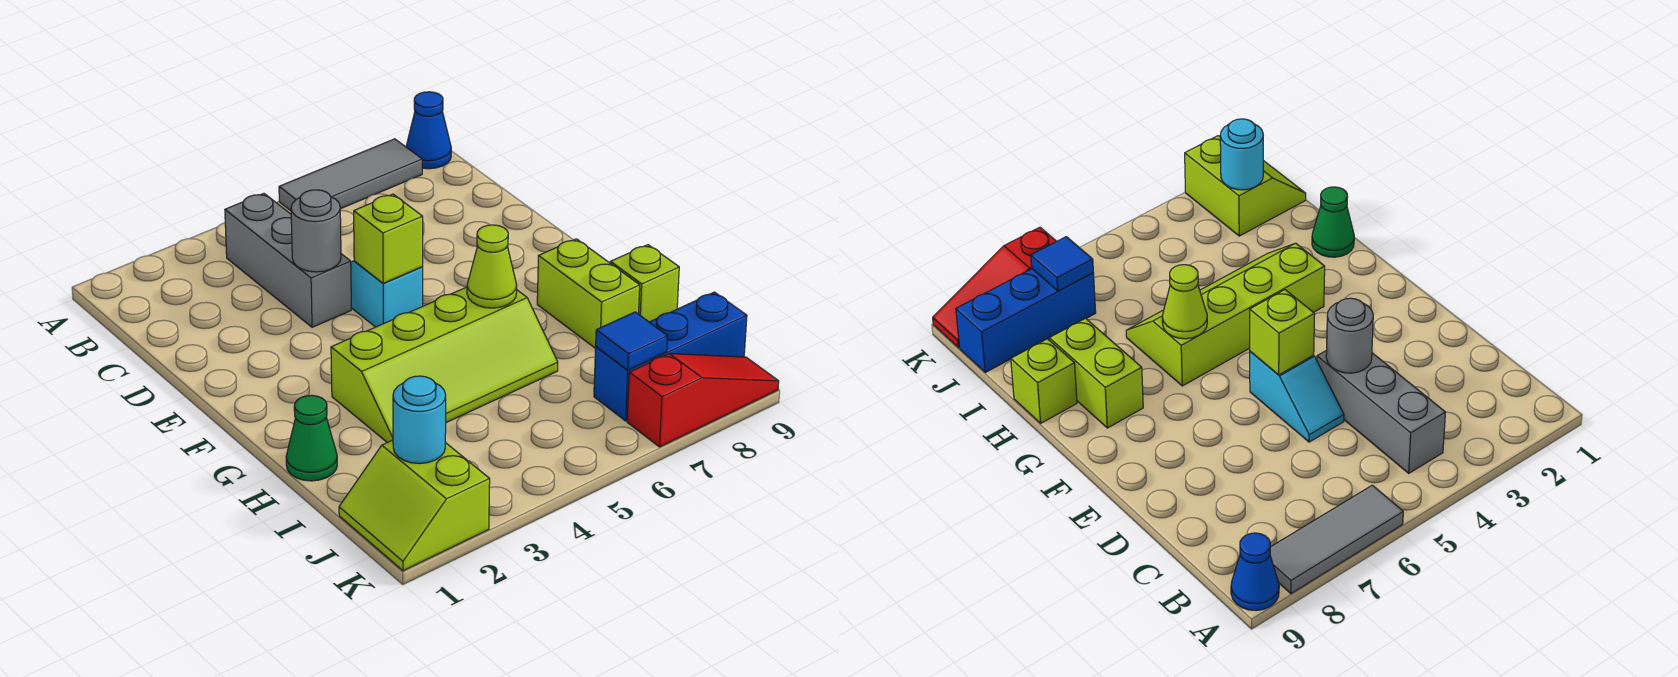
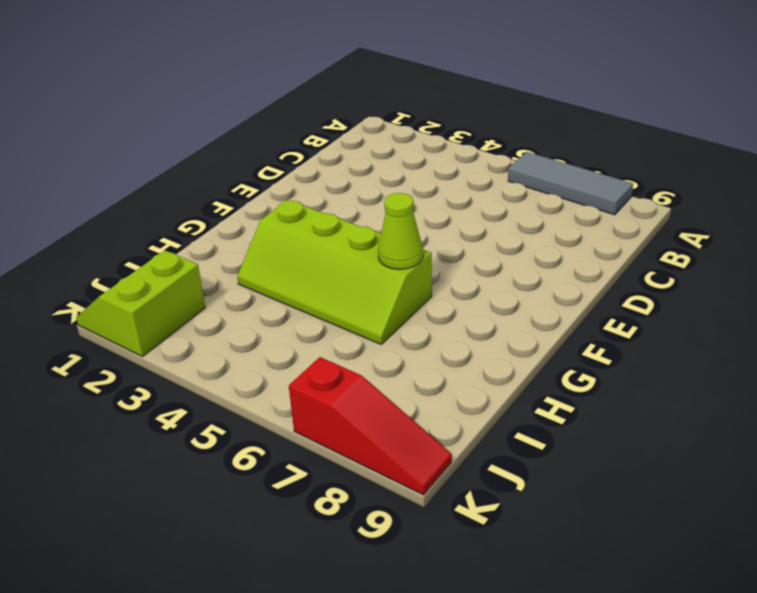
none -> blue cone A9 level 1
none -> grey brick B4:D4 level 1
none -> cyan slope D5:E5 level 1 top E

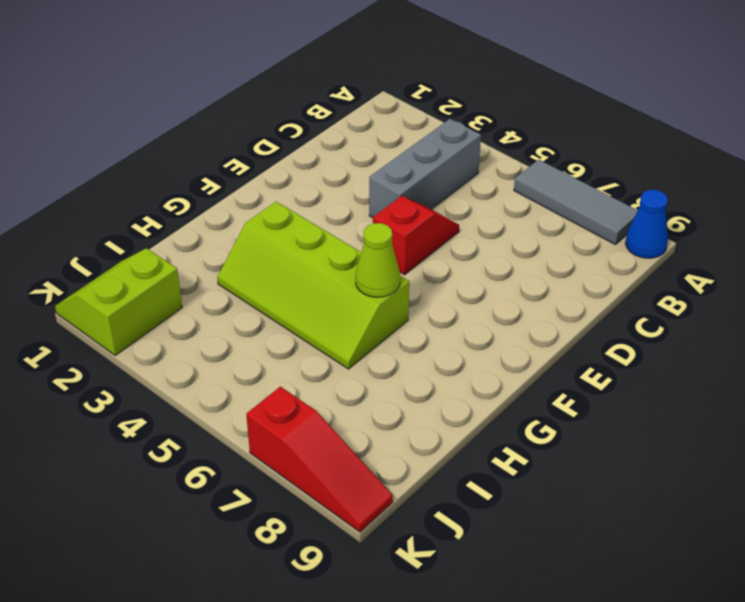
red slope D5:E5 level 1 top E -> cyan slope D5:E5 level 1 top E
none -> lime brick G8:H8 level 1
none -> green cone H1 level 1
none -> lime brick H9 level 1

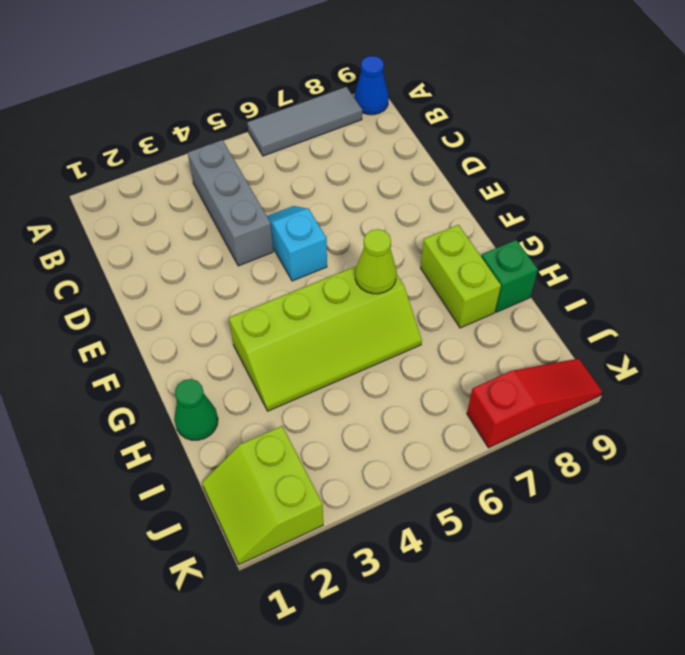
green brick H9 level 1 -> lime brick H9 level 1
none -> blue brick J7:J9 level 1
none -> grey round brick D4 level 2
none -> lime brick E5 level 2

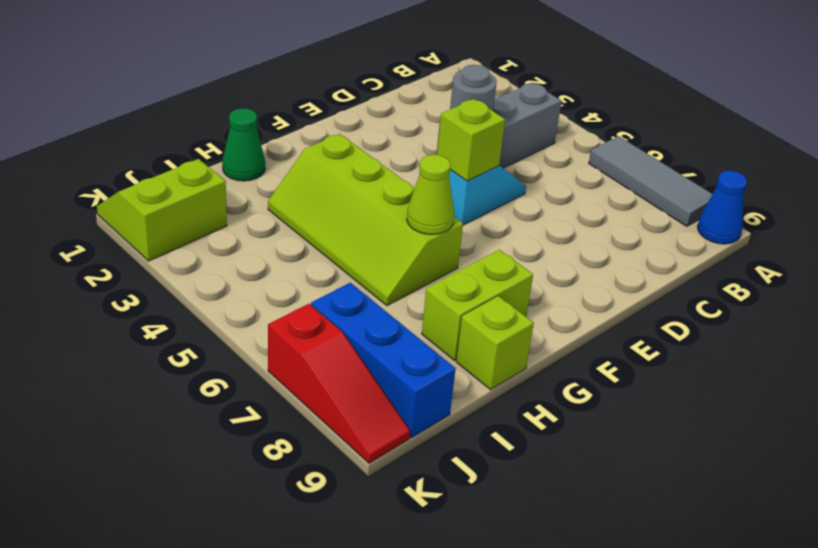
none -> cyan round brick J2 level 2
none -> blue tile J7 level 2

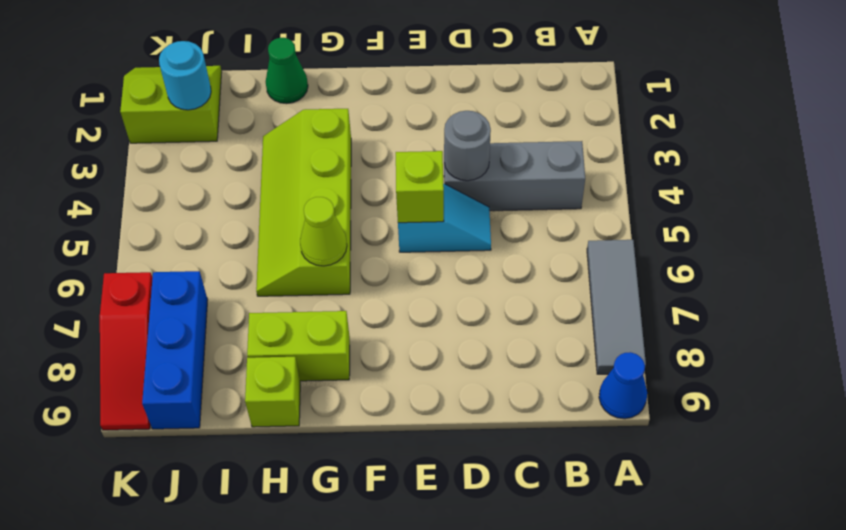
none -> blue tile J7 level 2

